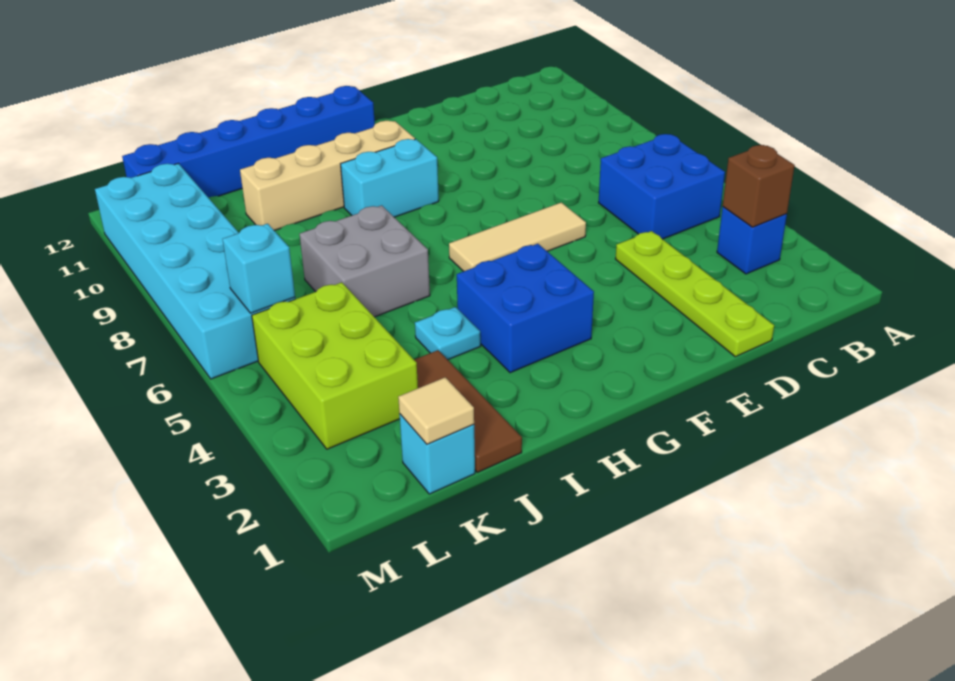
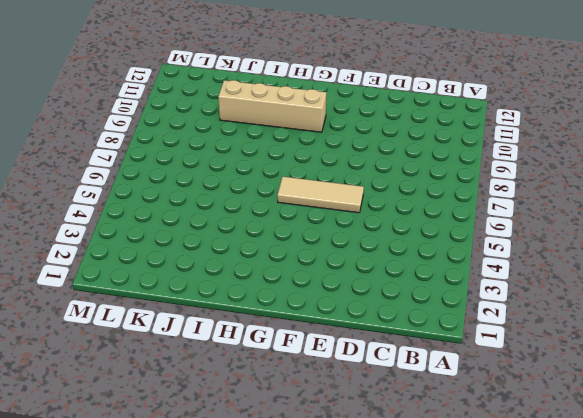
none -> blue brick B3 level 1
none -> blue brick B5:C6 level 1
none -> lime plate D1:D4 level 1

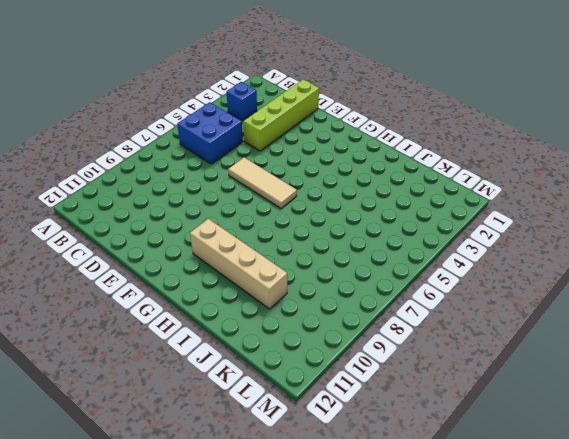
lime brick D1:D4 level 1 -> lime plate D1:D4 level 1
none -> blue brick G3:H4 level 1
none -> cyan brick G9:H9 level 1
none -> blue brick G12:L12 level 1

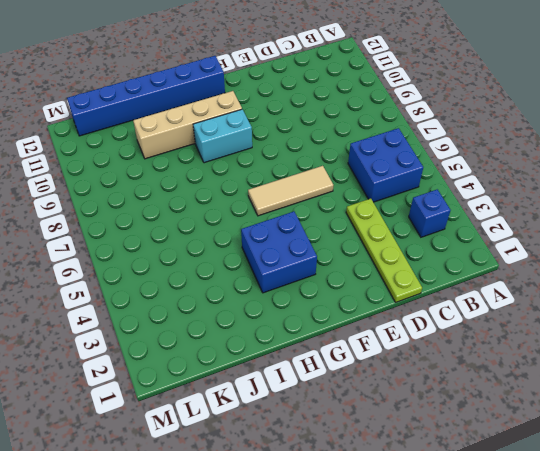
none -> cyan plate I4 level 1
none -> grey brick I6:J7 level 1
none -> brown tile J1:J3 level 1

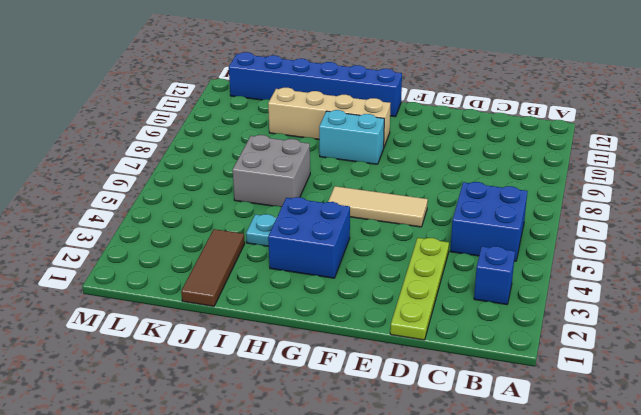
none -> cyan brick K1 level 1
none -> lime brick K3:L5 level 1
none -> cyan brick L6:M11 level 1

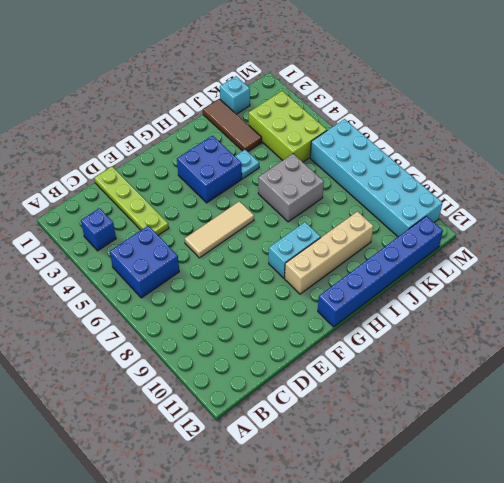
none -> brown brick B3 level 2
none -> tan tile K1 level 2
none -> cyan brick L6 level 2

